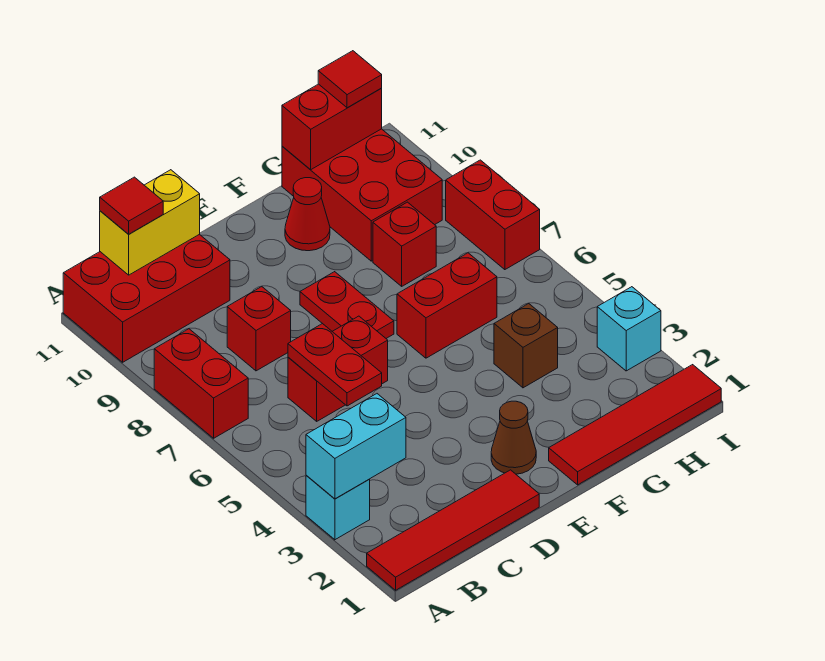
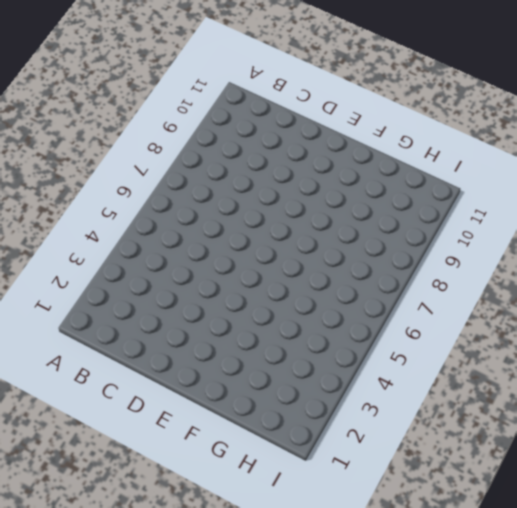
none -> red tile A1:D1 level 1
none -> cyan brick A3 level 1
none -> red brick A7:A8 level 1

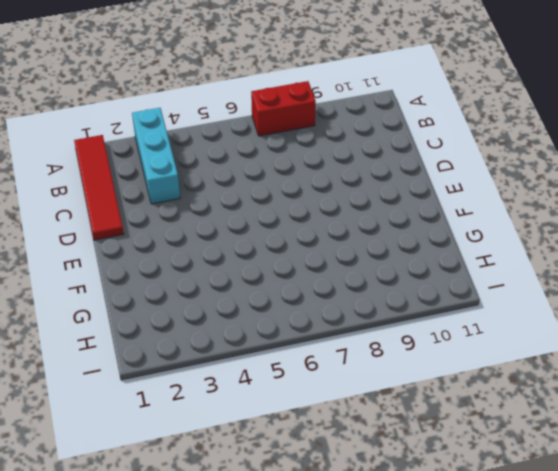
cyan brick A3:C3 level 1 -> cyan brick A3 level 1
none -> red brick A10:C11 level 1
none -> red brick C6:D6 level 1
none -> red brick C8 level 1

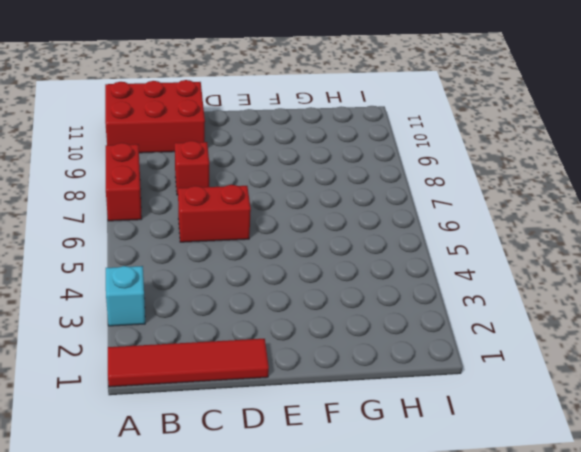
none -> brown cone E2 level 1
none -> red plate E7:E8 level 1
none -> red tile F1:I1 level 1

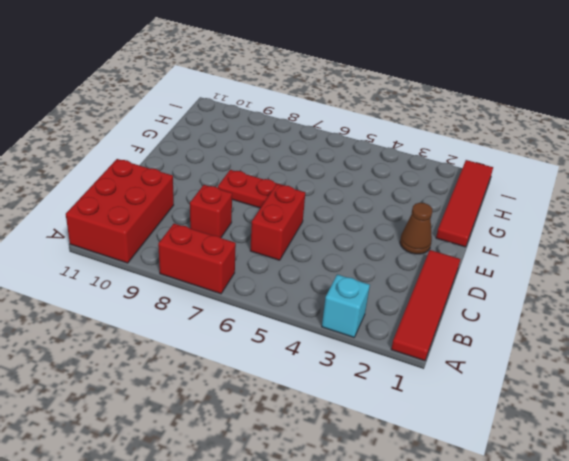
none -> red brick F6:G6 level 1
none -> red cone F10 level 1
none -> brown brick G4 level 1

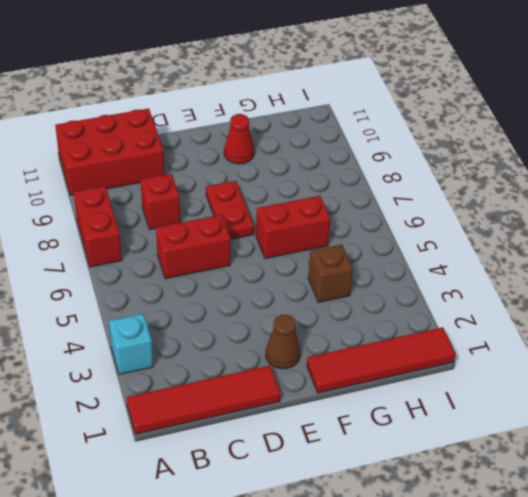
none -> red brick G8 level 1
none -> red brick G9:H11 level 1
none -> cyan brick I3 level 1

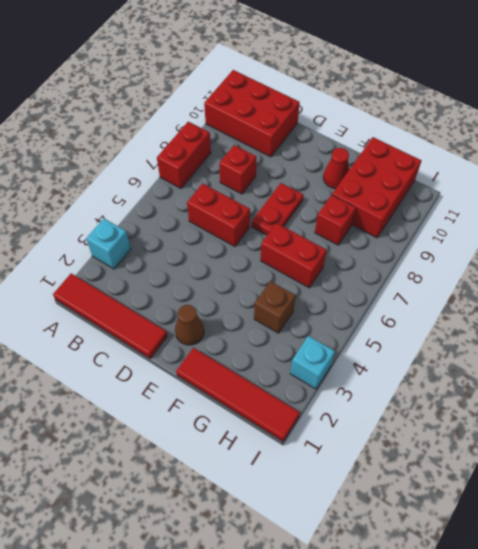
none -> red brick I7:I8 level 1
none -> cyan brick A3:B3 level 2
none -> yellow brick B11:C11 level 2

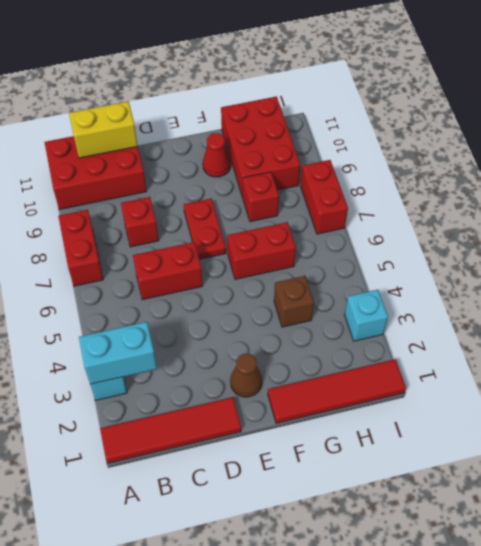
none -> red plate C5:C6 level 2
none -> red brick G11:H11 level 2
none -> red tile B11 level 3

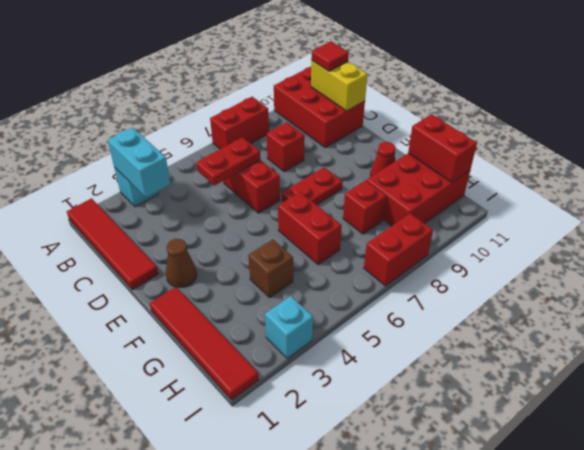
none -> red tile H11 level 3

